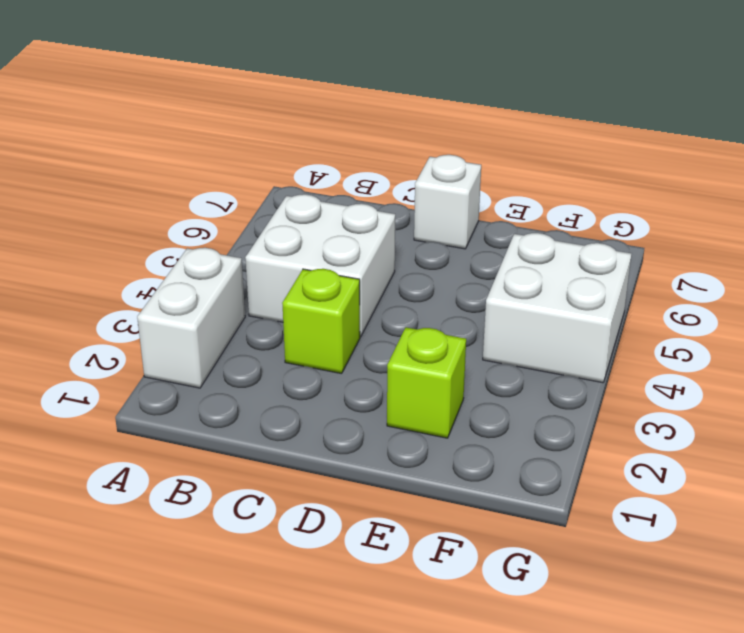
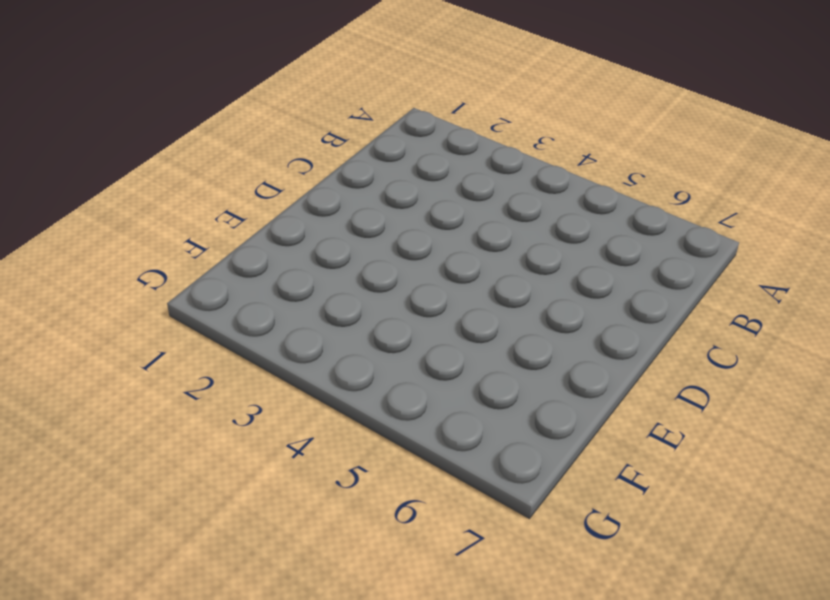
none -> white brick A2:A3 level 1
none -> white brick B4:C5 level 1

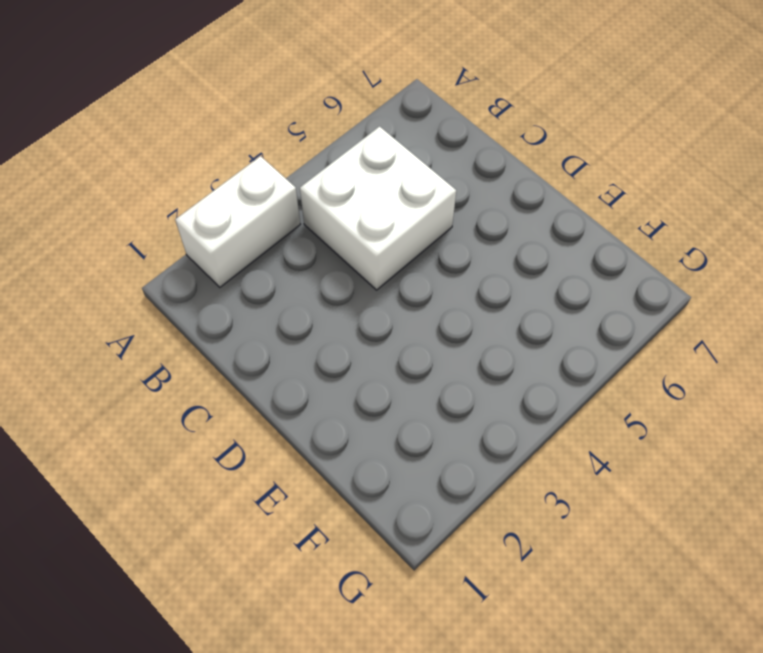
none -> lime brick C3 level 1
none -> white brick D7 level 1

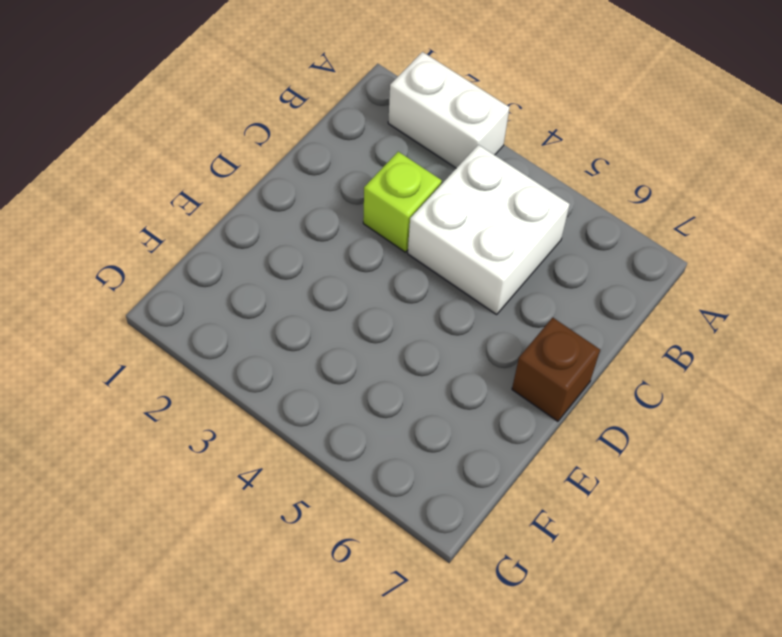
brown brick D7 level 1 -> white brick D7 level 1
none -> lime brick E2 level 1
none -> white brick F4:G5 level 1

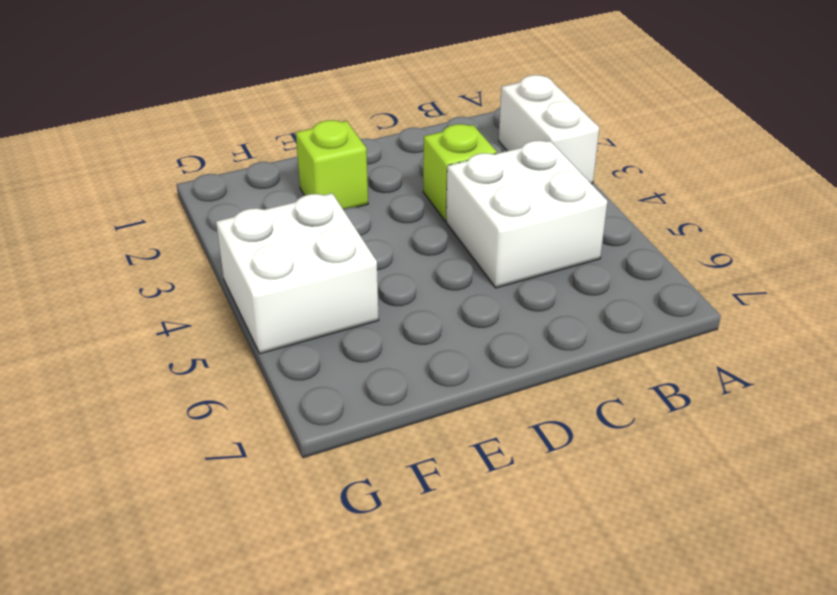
none -> white brick D7 level 1

